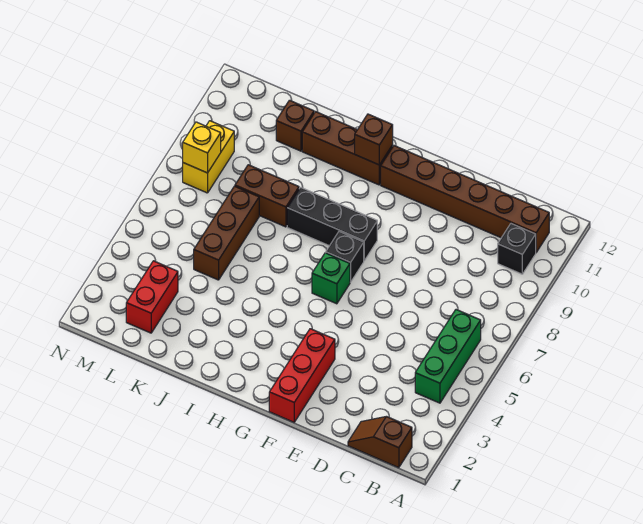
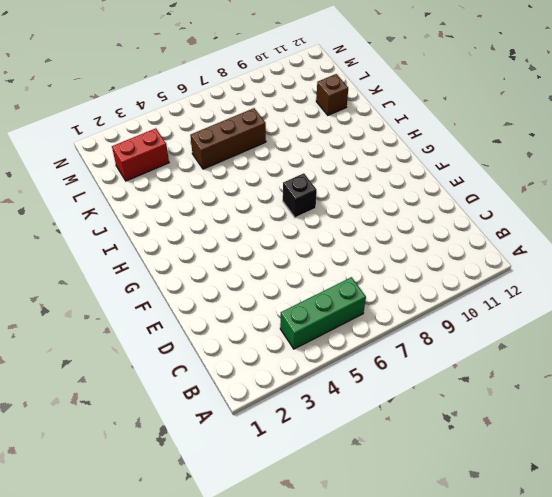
none -> brown slope B1:C1 level 1 top B
none -> black brick B10 level 1
none -> brown brick B11:G11 level 1

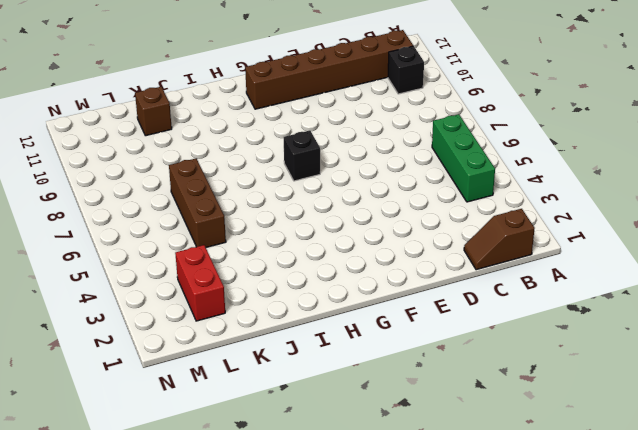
none -> red brick F1:F3 level 1
none -> green brick G6 level 1
none -> black brick G8:I8 level 1

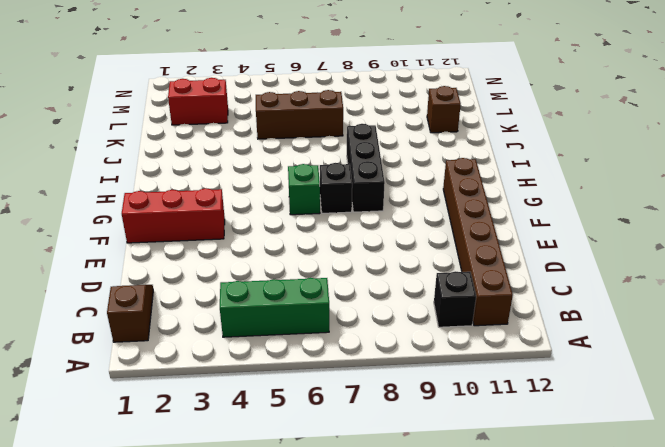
none -> brown brick H11:J11 level 1
none -> brown brick J8:K8 level 1
none -> yellow brick M8:M9 level 1

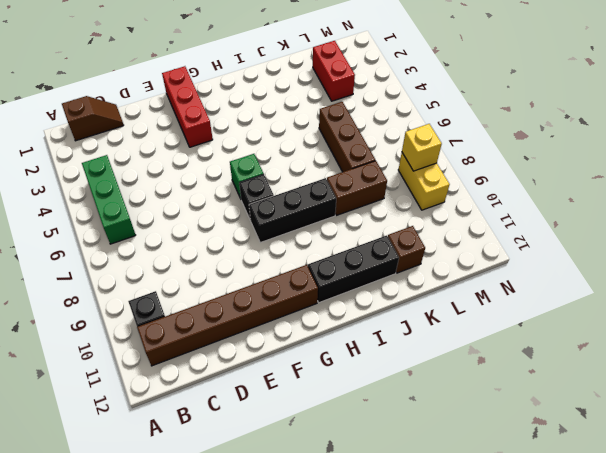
black brick H11:J11 level 1 -> brown brick H11:J11 level 1
none -> brown brick H11 level 2

